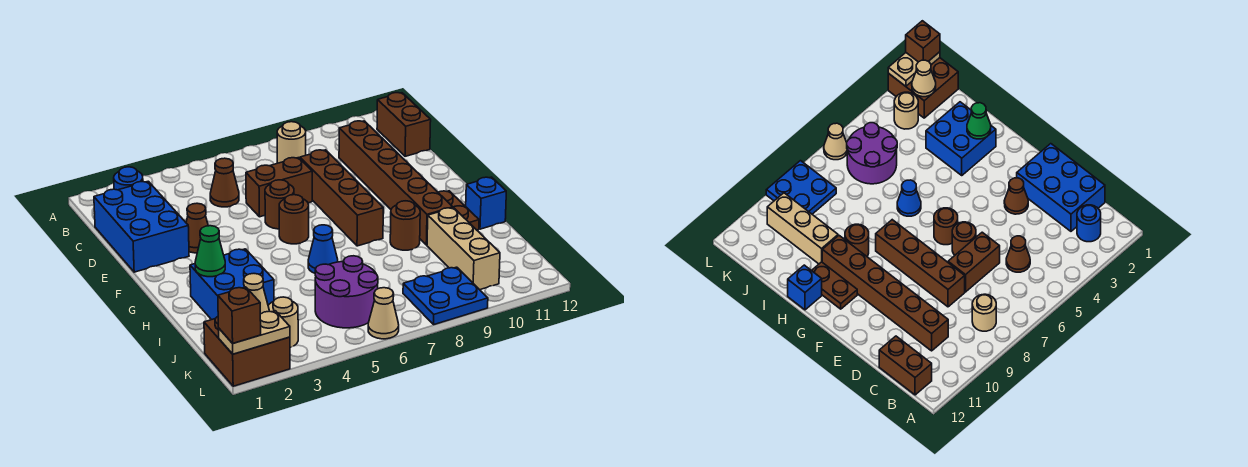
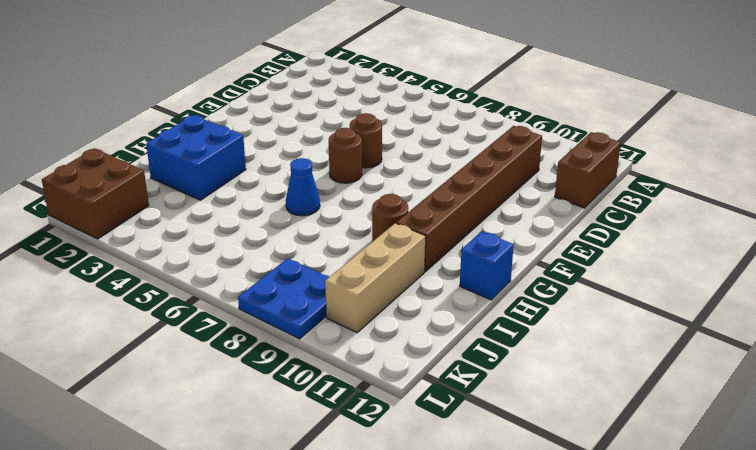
none -> blue round brick B2 level 1
none -> tan round brick B8 level 1
none -> blue brick C1:E2 level 1

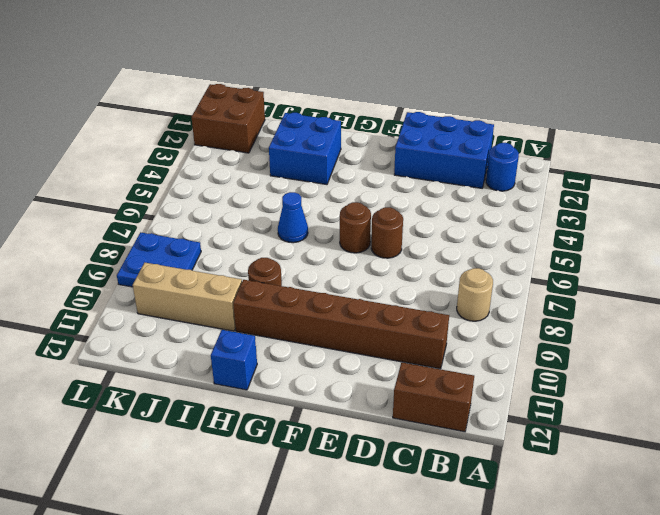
none -> brown cone C5 level 1
none -> brown brick D6:D7 level 1
none -> brown brick D8:G8 level 1

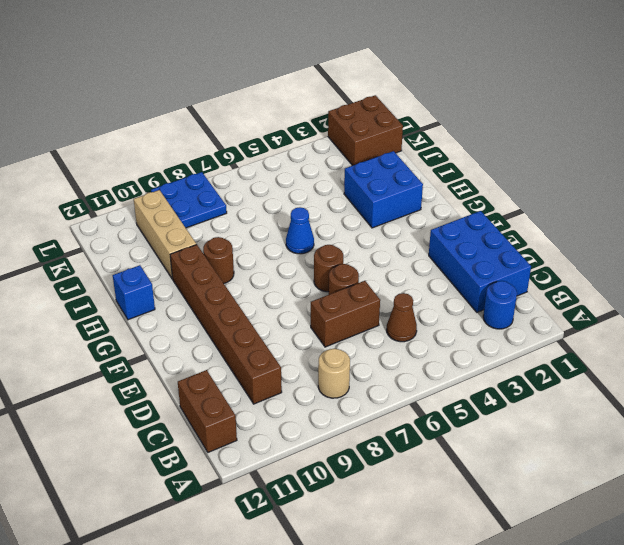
none -> brown brick D8:G8 level 1
none -> brown cone E3 level 1
none -> brown plate G11:H11 level 1

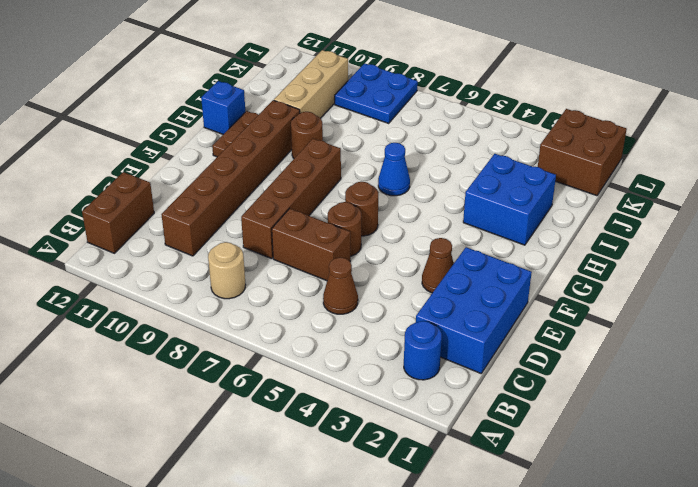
none -> purple round brick J5:K6 level 1
none -> tan round brick K3 level 1
none -> tan cone L6 level 1

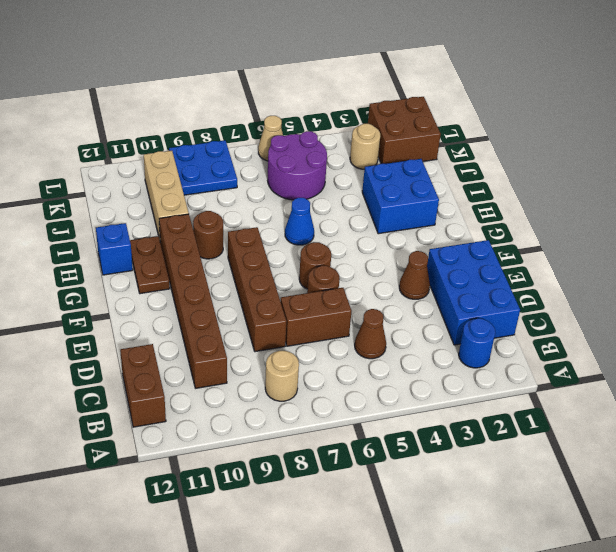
none -> green cone H2 level 2
none -> tan cone K2 level 2
none -> tan plate L1:L2 level 2

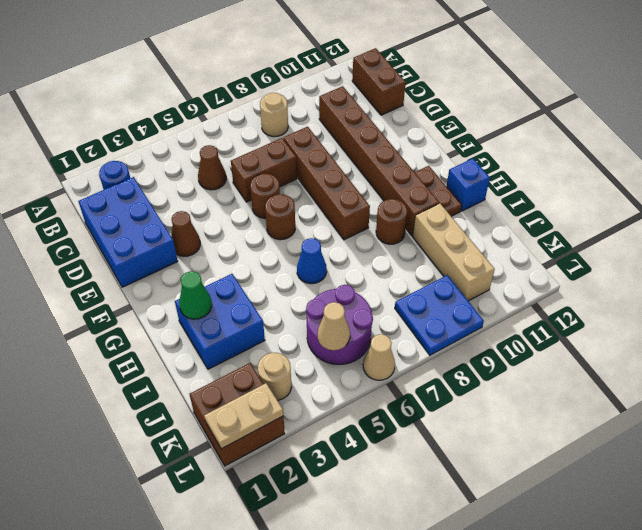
tan cone K5 level 2 -> tan cone K2 level 2
none -> brown brick L1 level 3

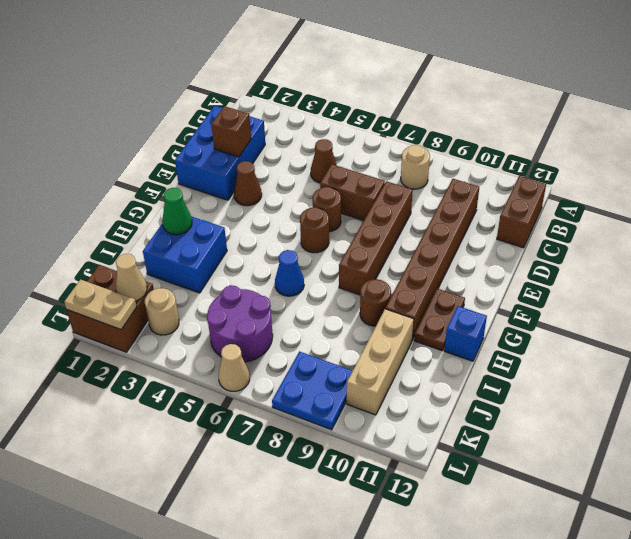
brown brick D2 level 2 -> brown brick L1 level 3
none -> blue round brick B2 level 1

